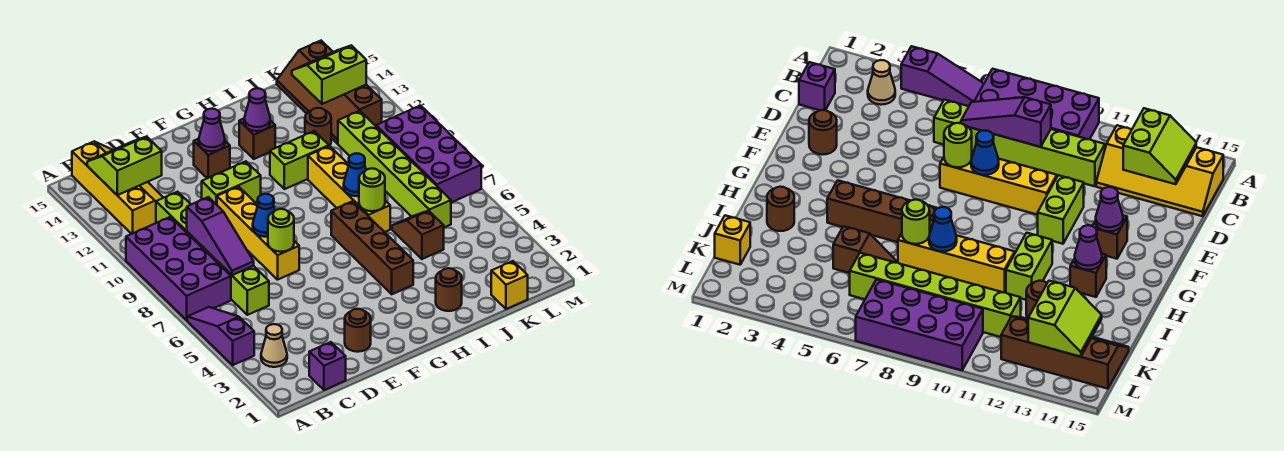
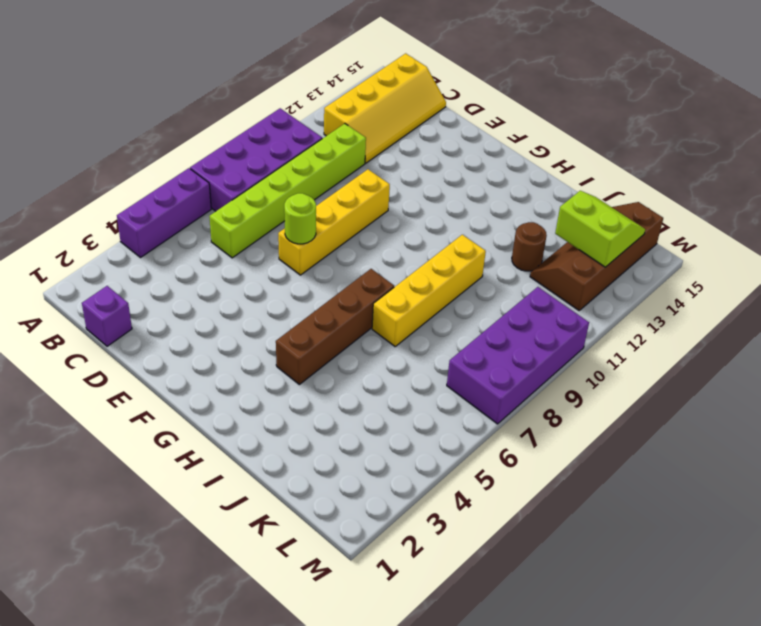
purple brick A4:A6 level 1 -> purple slope A4:A6 level 1 top 4
none -> tan cone B3 level 1
none -> brown round brick E2 level 1
none -> lime brick E11:F11 level 1
none -> brown brick F13 level 1

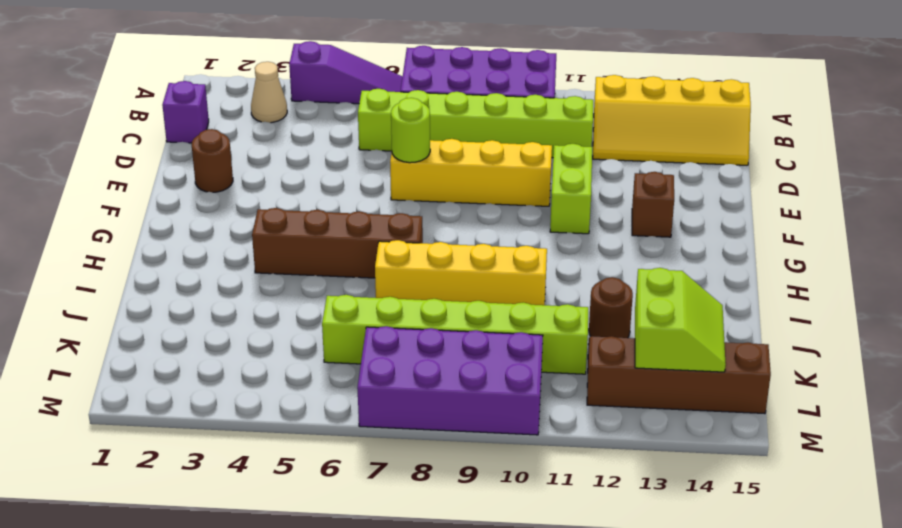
none -> lime brick H11:I11 level 1
none -> brown brick H13 level 1
none -> brown round brick I2 level 1
none -> brown slope J5:J6 level 1 top 5

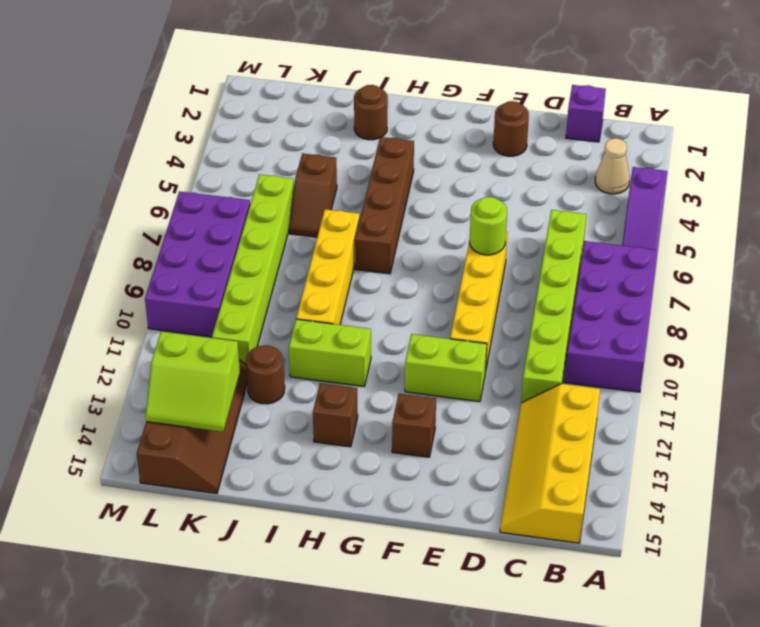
none -> yellow brick K1 level 1
none -> lime slope B13:C14 level 2 top 13
none -> purple slope C7:C9 level 2 top 9
none -> blue cone E8 level 2

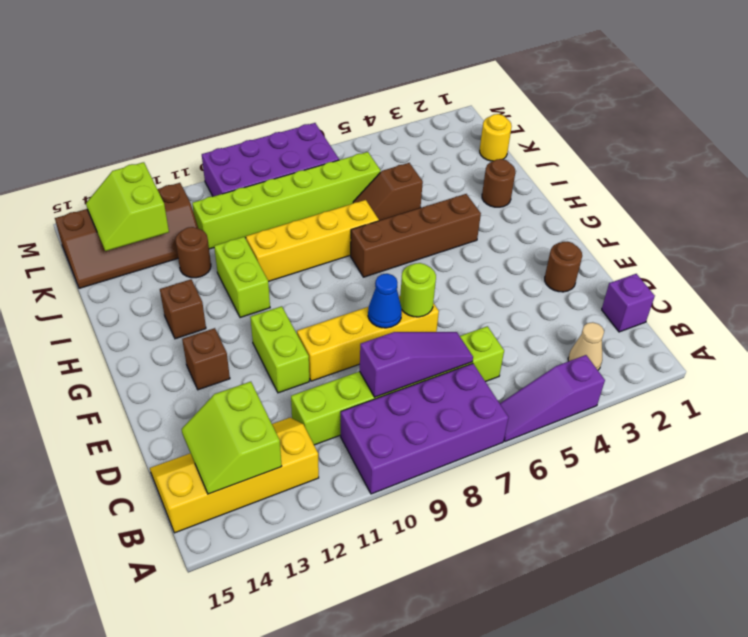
yellow round brick K1 level 1 -> yellow brick K1 level 1
none -> purple cone F13 level 2
none -> purple cone H13 level 2
none -> lime round brick I7 level 2
none -> blue cone I8 level 2

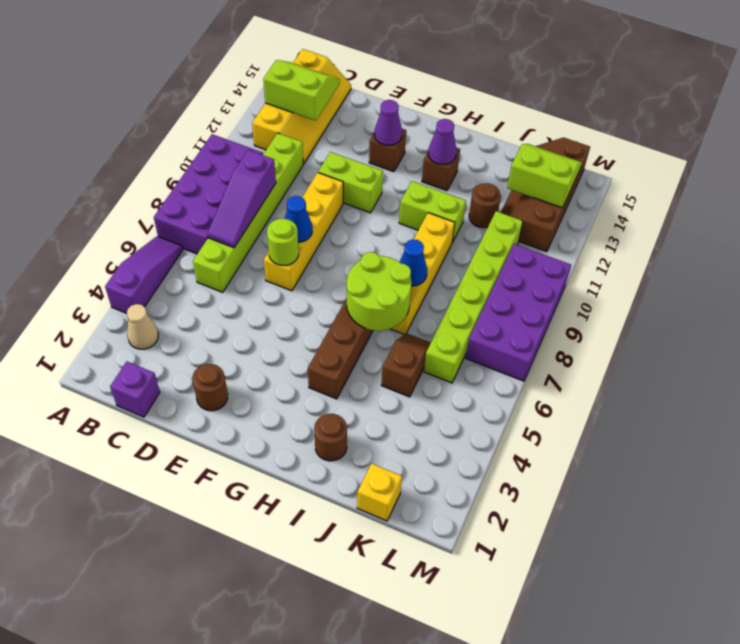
lime round brick H6:I7 level 2 -> lime round brick I7 level 2

